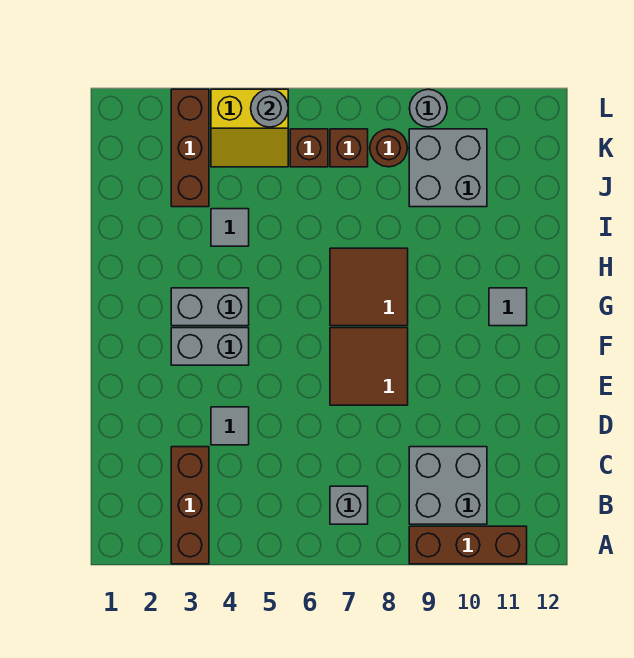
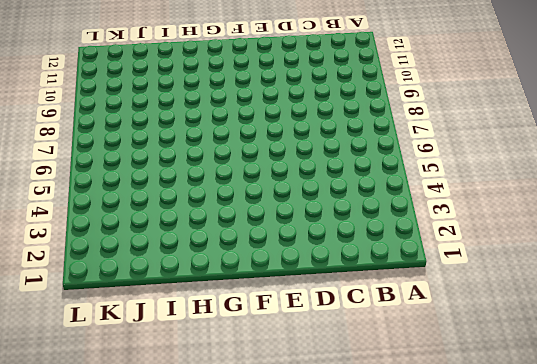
none -> brown brick A3:C3 level 1
none -> brown brick A9:A11 level 1
none -> grey brick B7 level 1

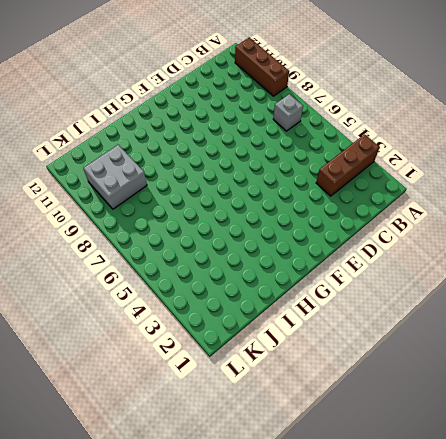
none -> grey brick B9:C10 level 1
none -> grey tile D4 level 1
none -> brown tile E7:F8 level 1

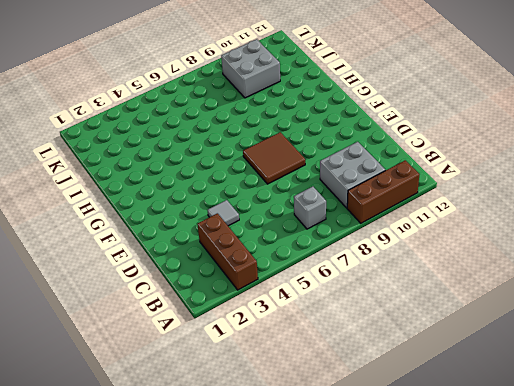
none -> grey brick F3:F4 level 1
none -> grey brick G3:G4 level 1
none -> brown tile G7:H8 level 1

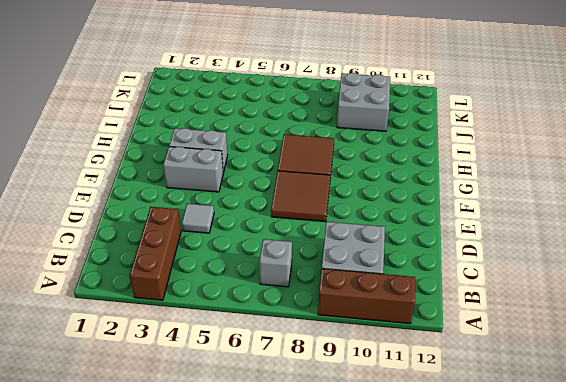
none -> grey tile G11 level 1
none -> grey tile I4 level 1
none -> brown brick J3:L3 level 1

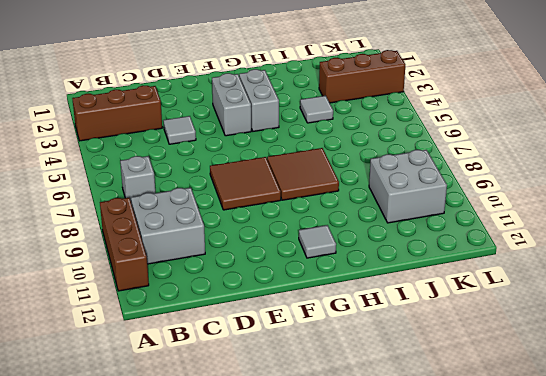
none -> yellow slope K4:L5 level 1 top L
none -> brown brick K6 level 1
none -> brown brick K7 level 1

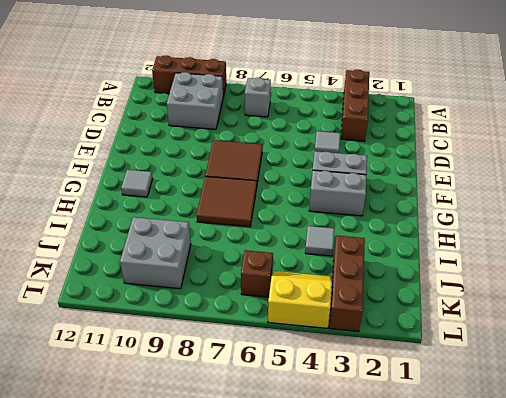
none -> brown brick K7 level 1
none -> brown round brick K8 level 1
none -> grey round brick L9 level 1

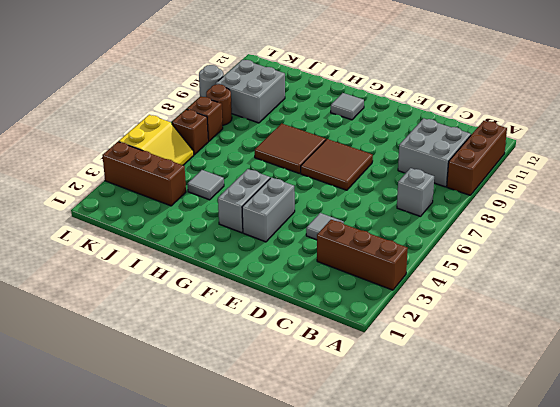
none -> grey round brick L5 level 2

